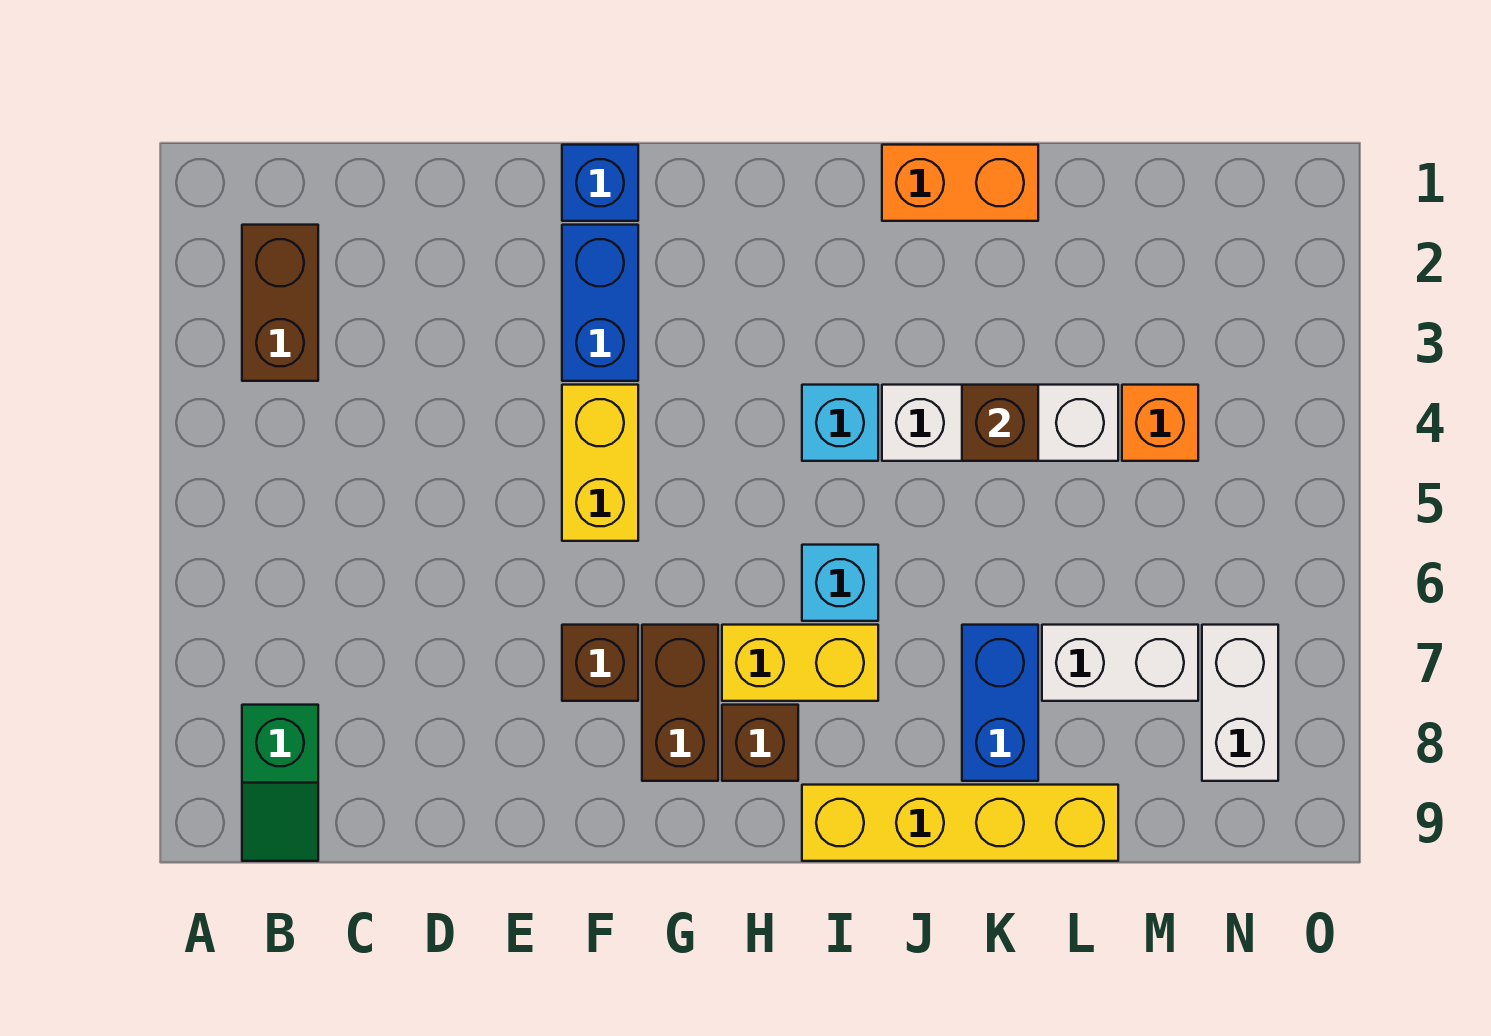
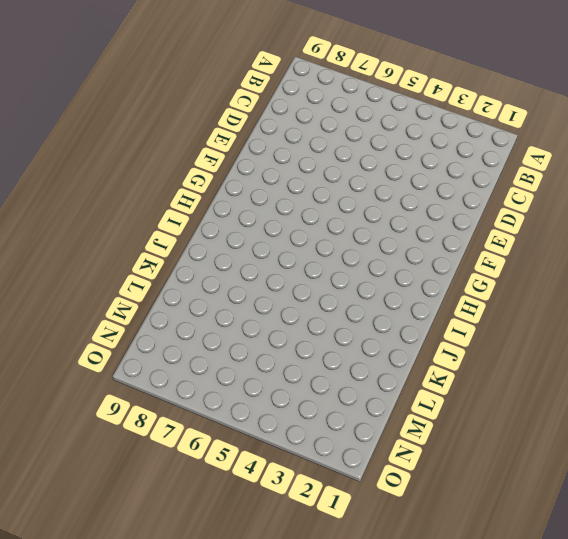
none -> brown brick B2:B3 level 1
none -> green slope B8:B9 level 1 top 8
none -> blue brick F1 level 1

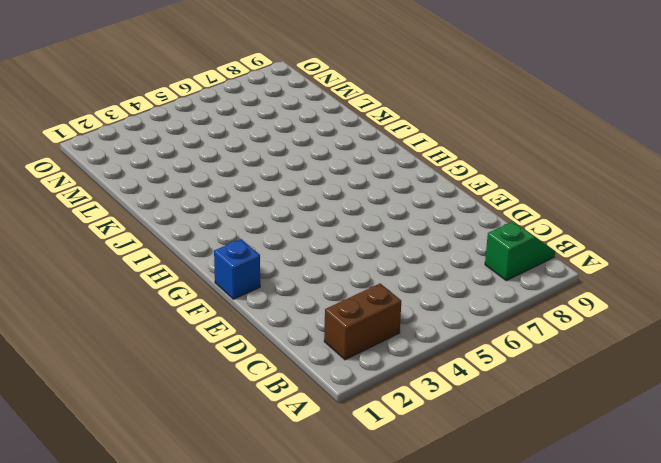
none -> blue brick F2:F3 level 1
none -> yellow brick F4:F5 level 1
none -> brown brick F7 level 1

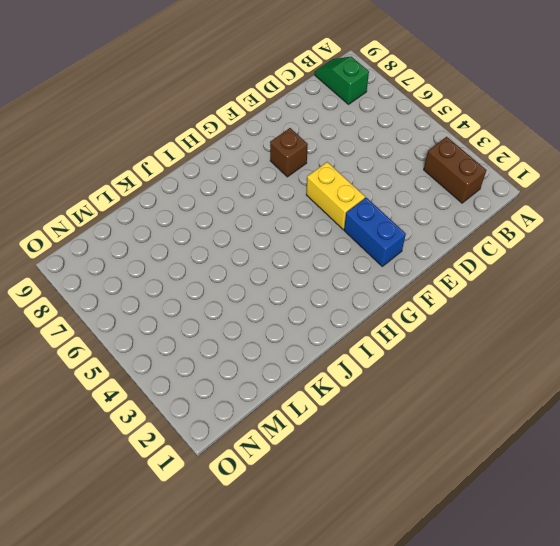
none -> blue brick F1 level 1
none -> brown brick G7:G8 level 1
none -> yellow brick H7:I7 level 1

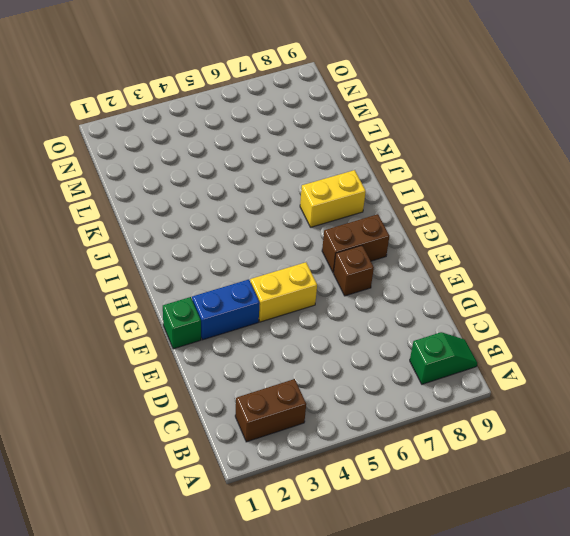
green brick F1 level 1 -> blue brick F1 level 1
yellow brick I7:I8 level 1 -> yellow brick H7:I7 level 1
none -> brown brick H8 level 1
none -> cyan brick I4 level 1
none -> cyan brick I6 level 1

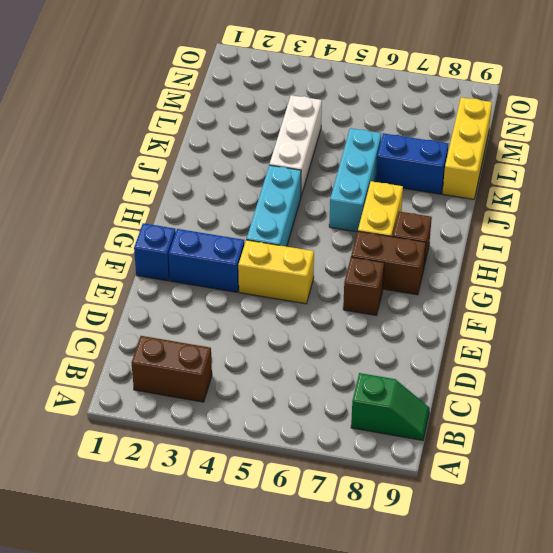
cyan brick G4:I4 level 1 -> cyan brick I4 level 1
cyan brick I6:K6 level 1 -> cyan brick I6 level 1
yellow brick K9:M9 level 1 -> yellow brick I9:L9 level 1
none -> orange brick J1:K1 level 1
none -> white brick L7:M7 level 1
none -> orange brick M4 level 1

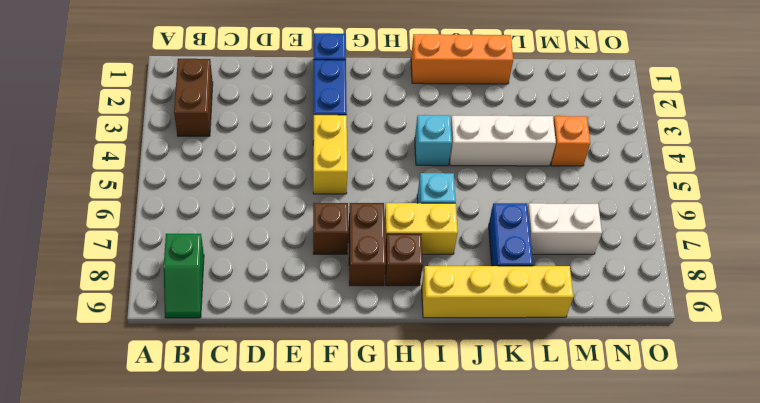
orange brick I1:K1 level 1 -> orange brick J1:K1 level 1
none -> white brick N7:N8 level 1
none -> brown brick K4 level 2

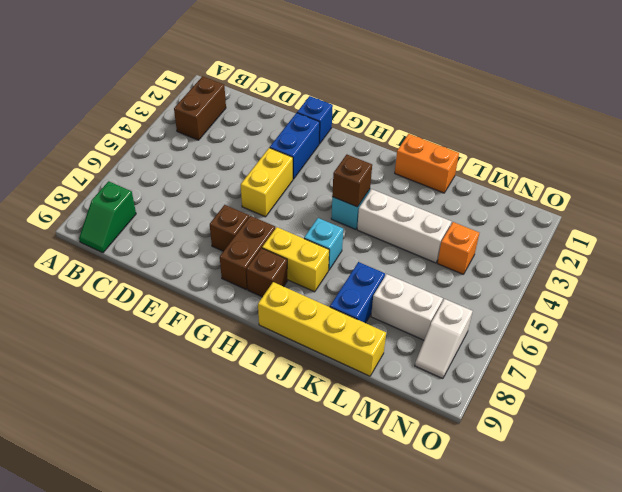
brown brick I4 level 2 -> brown brick K4 level 2
white slope N7:N8 level 1 top 7 -> white brick N7:N8 level 1

